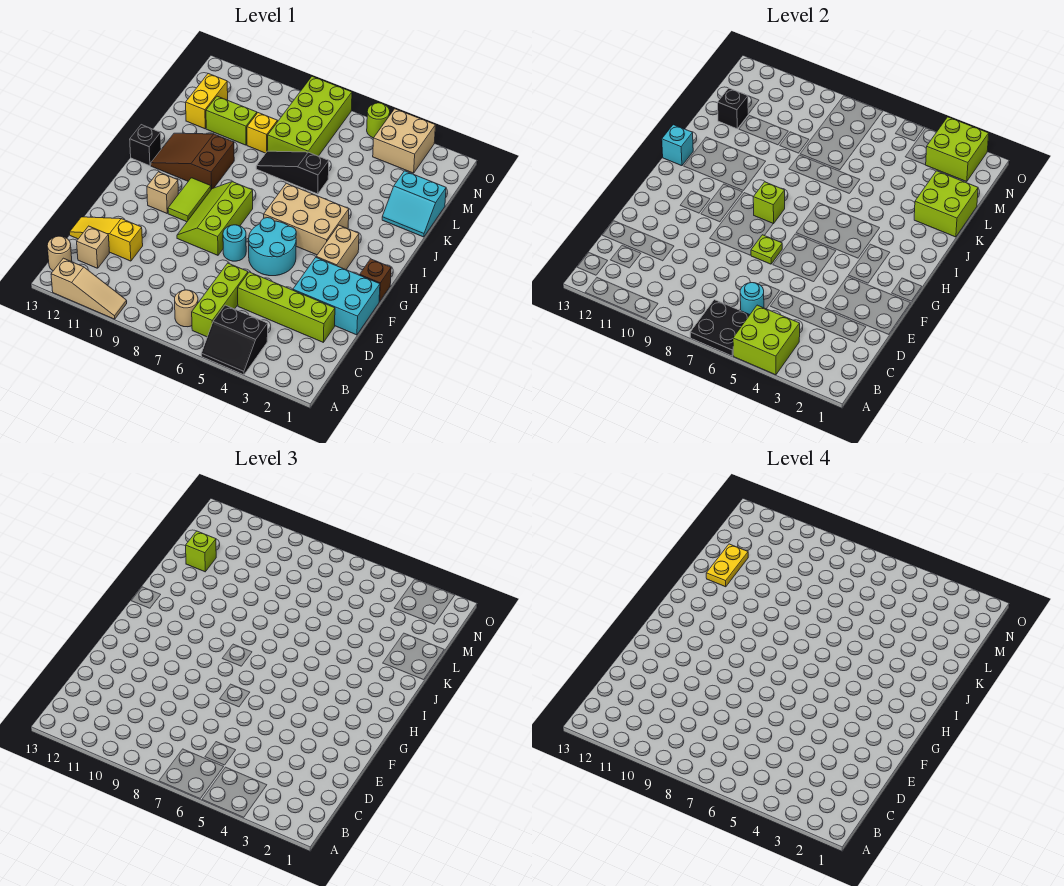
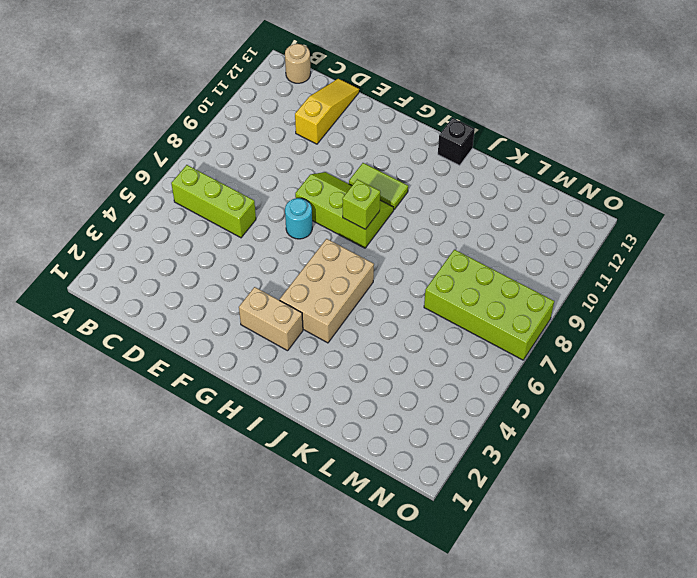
none -> black slope A4:B5 level 1 top B
none -> tan slope A10:A12 level 1 top 12
none -> tan round brick B7 level 1
none -> tan brick C12 level 1

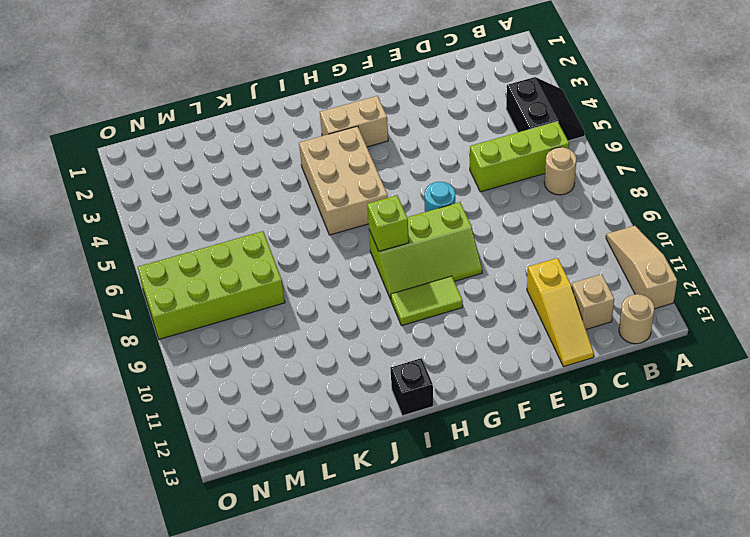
none -> lime brick D2:D5 level 1
none -> cyan brick E1:F3 level 1
none -> cyan round brick F5:G6 level 1
none -> brown brick G1 level 1

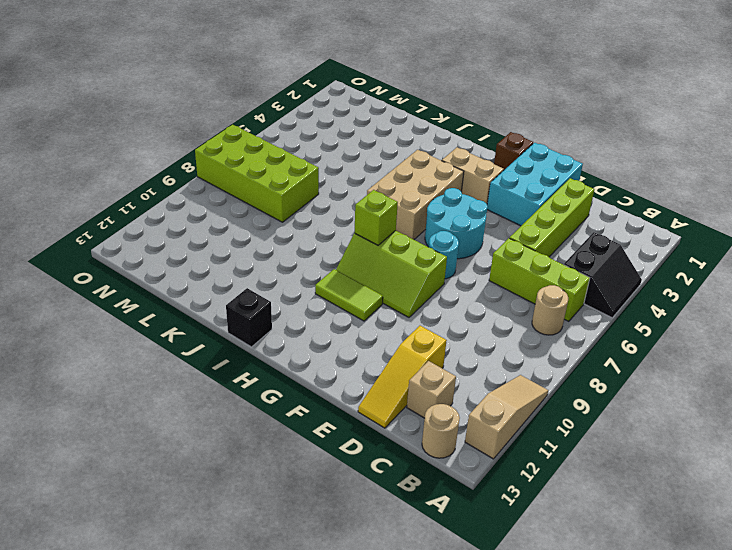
none -> tan brick G11 level 1
none -> brown slope I10:J12 level 1 top 10
none -> cyan slope K1:L2 level 1 top L
none -> black slope K6:K8 level 1 top 6

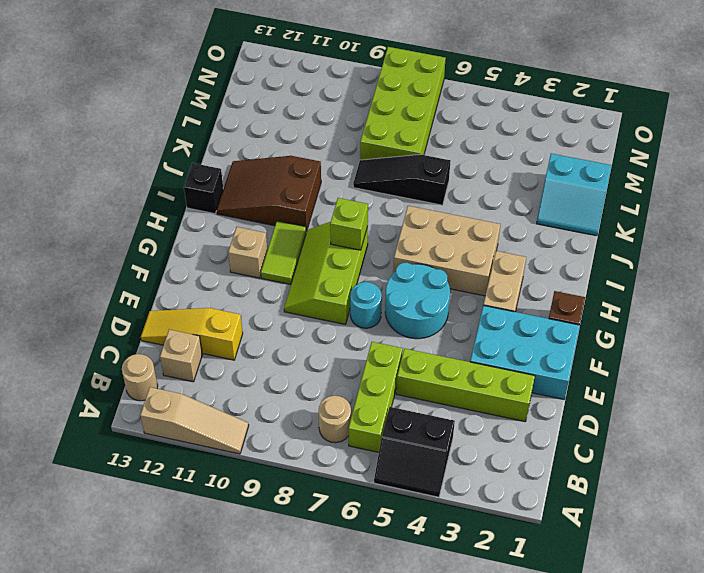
none -> yellow brick L9 level 1
none -> lime brick L10:L11 level 1
none -> yellow brick L12:M12 level 1
none -> tan brick N3:O4 level 1

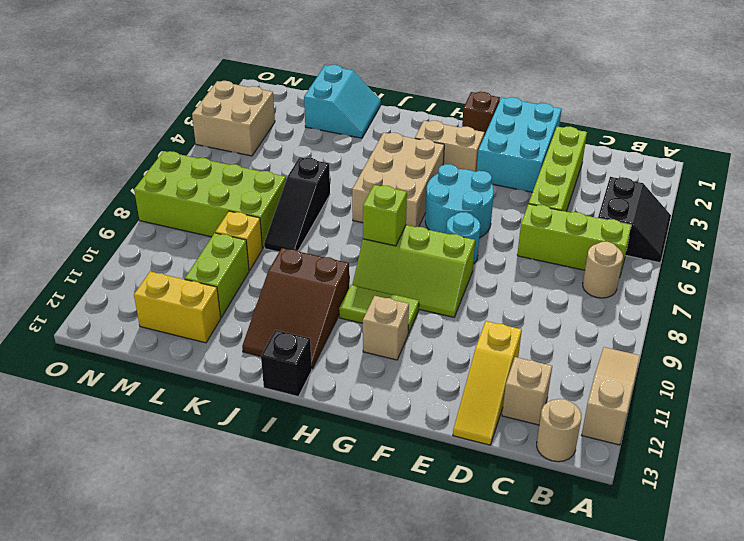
none -> lime round brick O5 level 1
none -> lime brick A4:B5 level 2
none -> black plate A6:B7 level 2
none -> cyan round brick C6 level 2

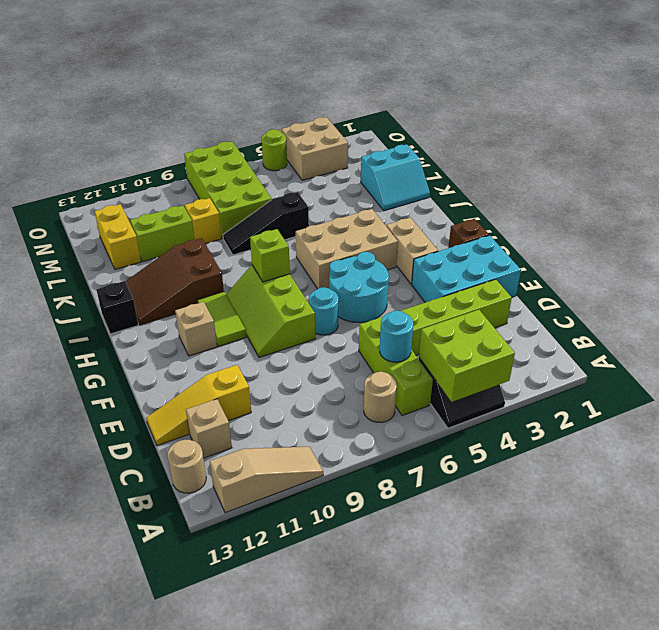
none -> black plate A6:B7 level 2
none -> lime plate F7 level 2
none -> cyan brick I13 level 2
none -> lime brick K1:L2 level 2

